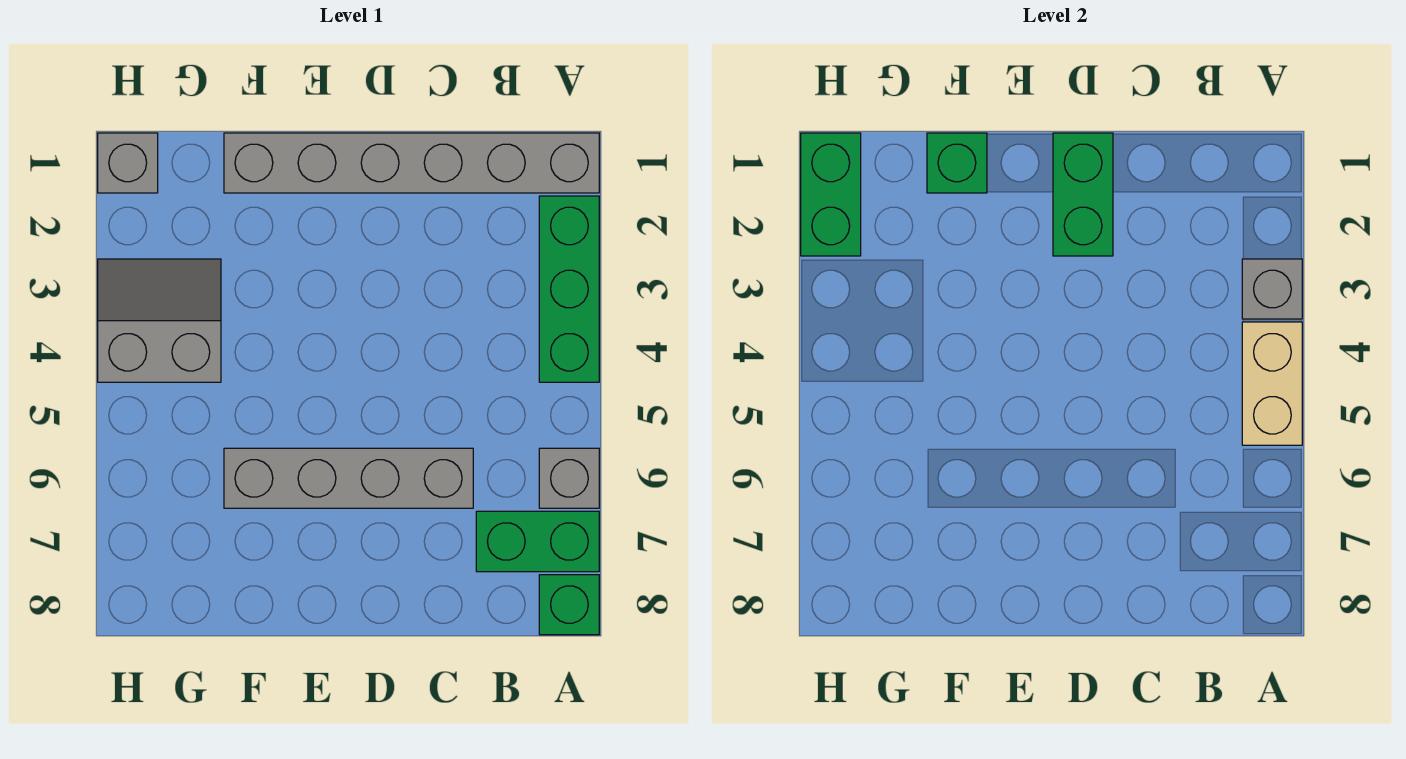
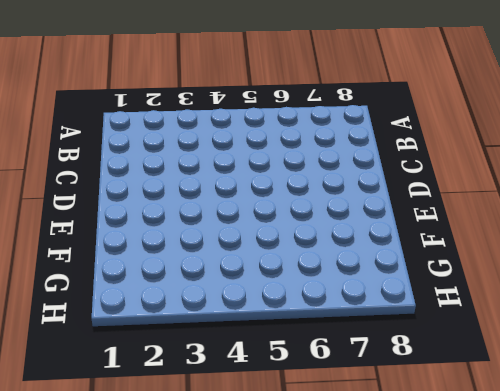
none -> grey brick A1:F1 level 1
none -> green brick A2:A4 level 1
none -> grey brick A6 level 1

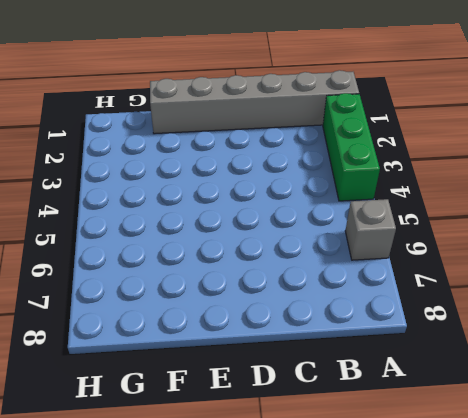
none -> green brick A7:B7 level 1
none -> green brick A8 level 1
none -> grey brick C6:F6 level 1

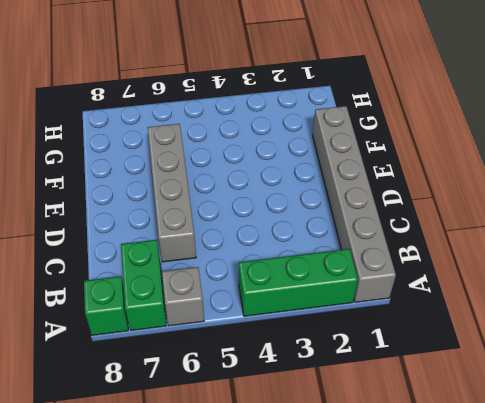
none -> grey slope G3:H4 level 1 top 4
none -> grey brick H1 level 1
none -> grey brick A3 level 2

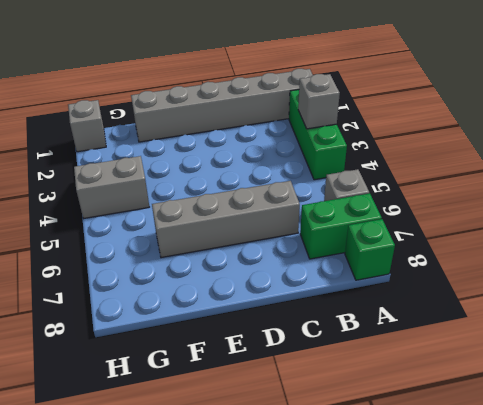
none -> tan brick A4:A5 level 2
none -> green brick D1:D2 level 2
none -> green brick F1 level 2

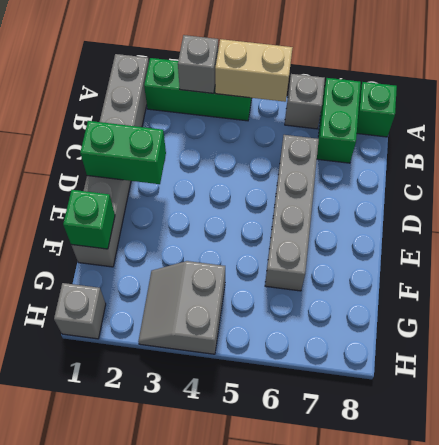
none -> green brick H1:H2 level 2

